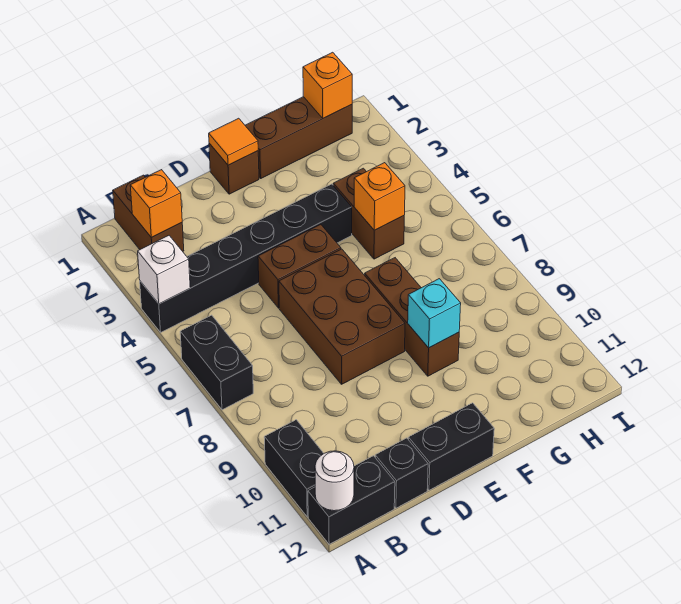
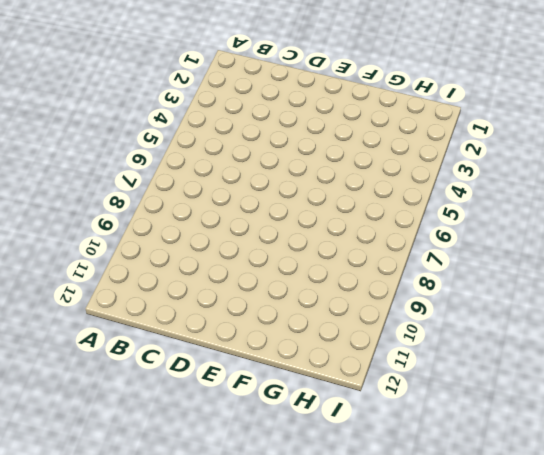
none -> black brick A4:F4 level 1
none -> black brick A6:A7 level 1
none -> black brick A10:A11 level 1

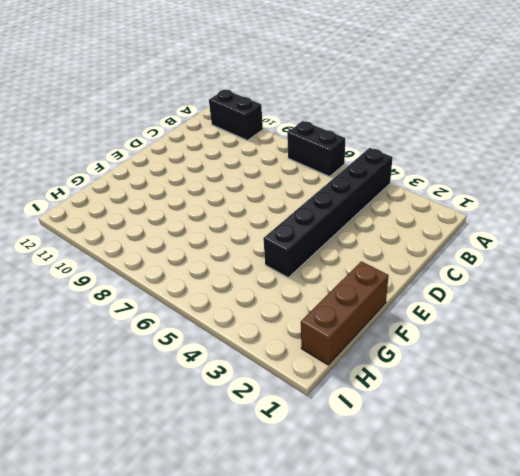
none -> black brick A12:B12 level 1
none -> brown brick B1:B2 level 1
none -> black brick C12 level 1

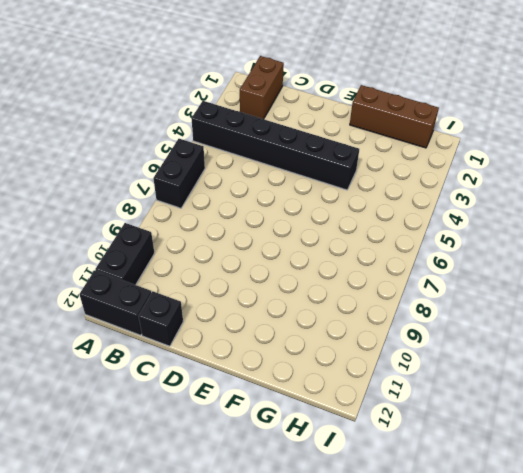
none -> brown brick D5:E5 level 1
none -> brown brick D6:E8 level 1
none -> black brick D12:E12 level 1

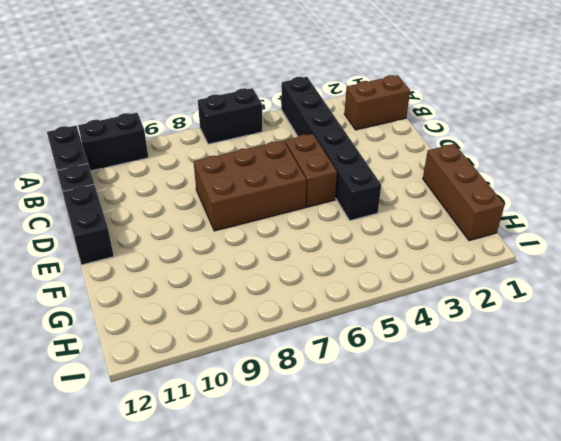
none -> brown brick E1 level 1
none -> brown brick F7:F9 level 1
none -> brown brick G4:G5 level 1

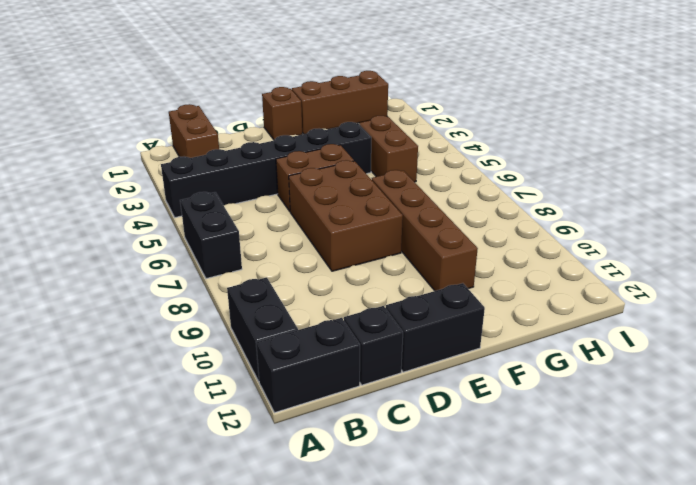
brown brick F7:F10 level 1 -> brown brick F7:F9 level 1
none -> white brick A4 level 2
none -> white round brick A12 level 2
none -> orange brick B2 level 2

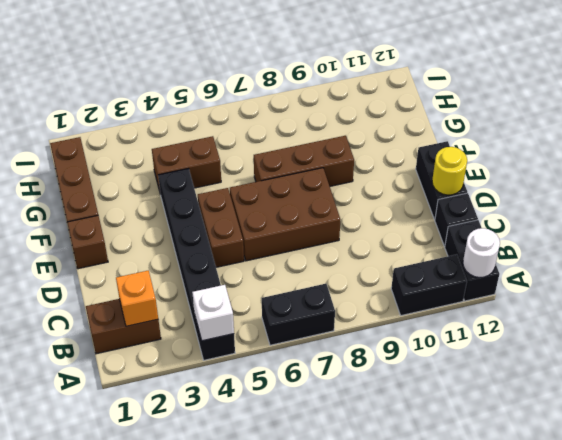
yellow round brick D12 level 2 -> none
none -> orange tile E1 level 2
none -> cyan brick F9 level 2
none -> orange brick G5 level 2

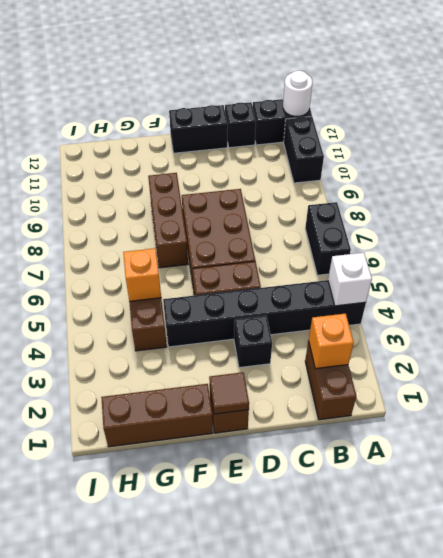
black brick D3 level 1 -> none
brown tile E1 level 2 -> orange tile E1 level 2
none -> cyan brick F9 level 2
none -> orange brick H1 level 2

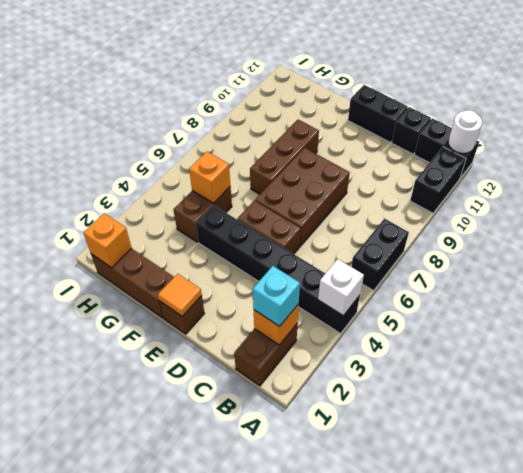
cyan brick B2 level 3 -> cyan brick F9 level 2

